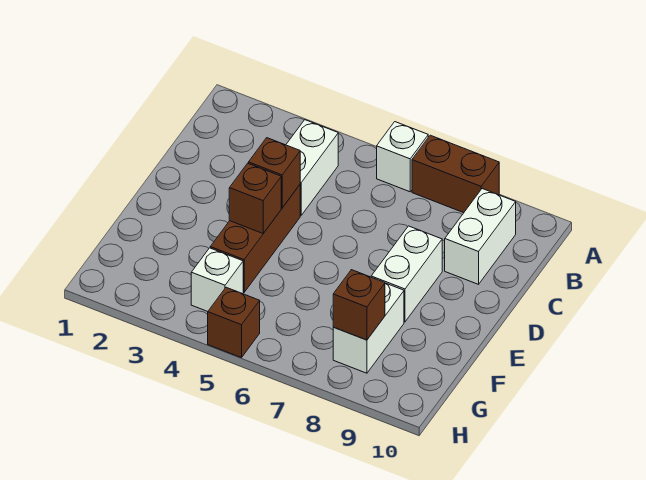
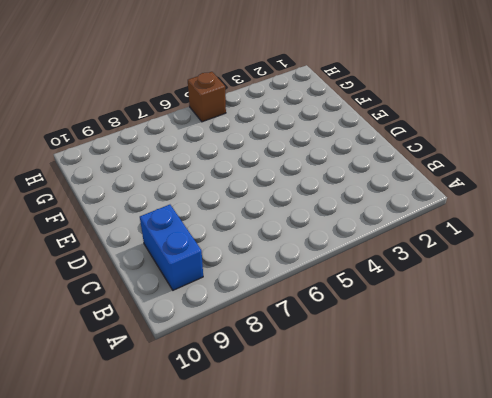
blue brick B9:C9 level 1 -> white brick B9:C9 level 1
none -> white brick A6 level 1
none -> brown brick A7:A8 level 1
none -> white brick B4:C4 level 1

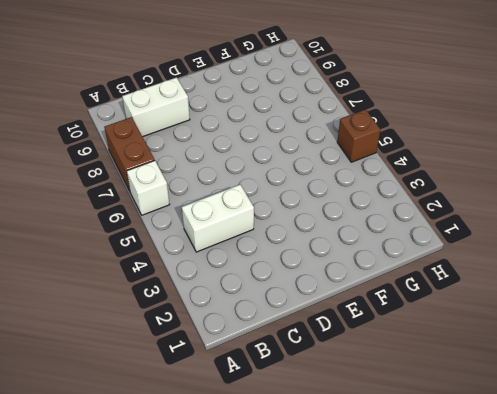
none -> brown brick D4:F4 level 1
none -> white brick D8:E8 level 1
none -> white brick F8:G8 level 1

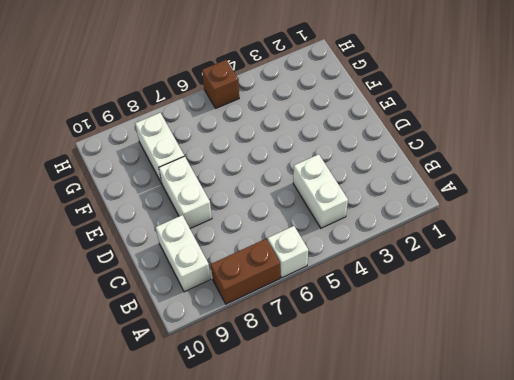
none -> brown brick D4:F4 level 1
none -> white brick G4 level 1
none -> brown brick D4 level 2

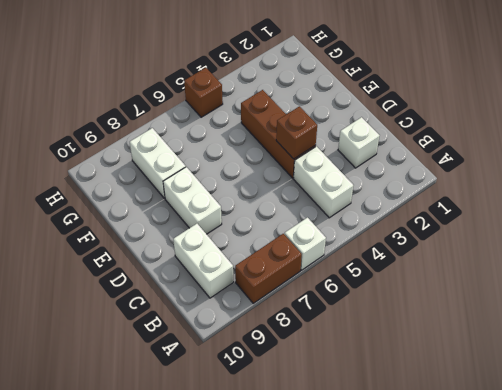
white brick C2 level 1 -> white brick G4 level 1
none -> brown brick E4 level 2
none -> brown brick G8 level 2

